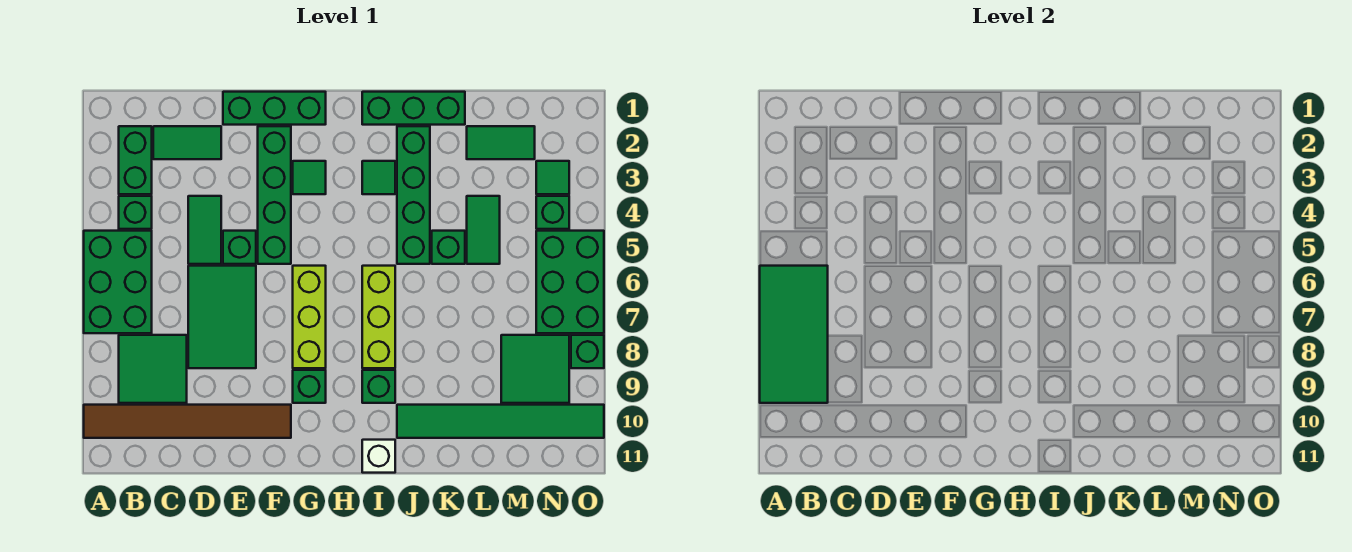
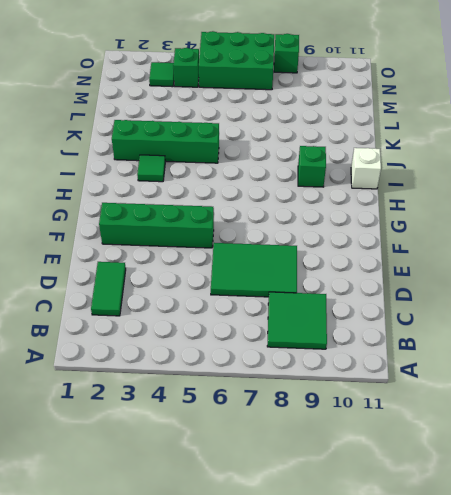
none -> green brick A5:B7 level 1
none -> brown tile A10:F10 level 1
none -> green brick B2:B3 level 1
none -> green brick B4 level 1

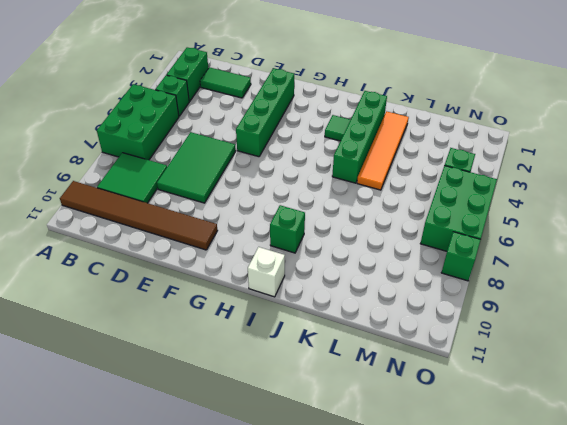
orange tile K2:K5 level 1 -> green brick K5 level 1
none -> green tile D4:D5 level 1
none -> green brick E1:G1 level 1
none -> green brick E5 level 1
none -> green tile G3 level 1

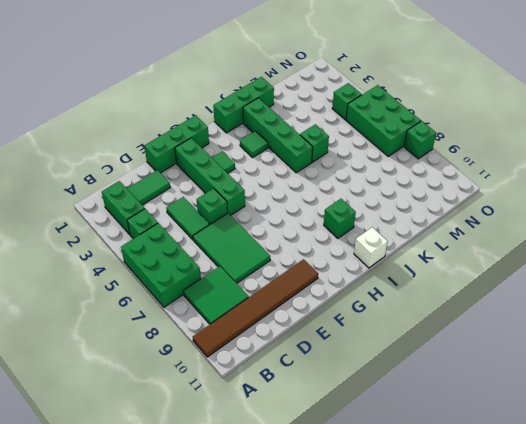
none -> lime brick G6:G8 level 1
none -> green brick G9 level 1
none -> lime brick I6:I8 level 1
none -> green tile J10:O10 level 1

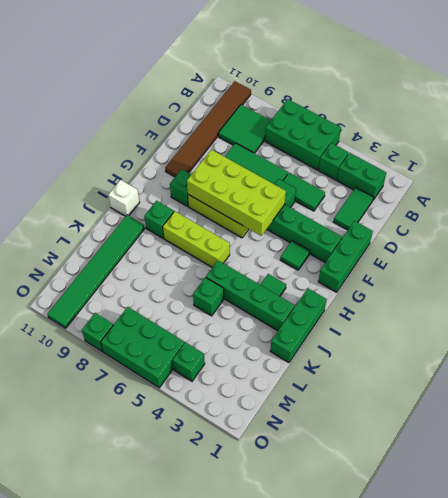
lime brick F5:G8 level 2 -> none
none -> green tile L2:M2 level 1
none -> green tile L4:L5 level 1
none -> green tile M8:N9 level 1
none -> green tile N3 level 1

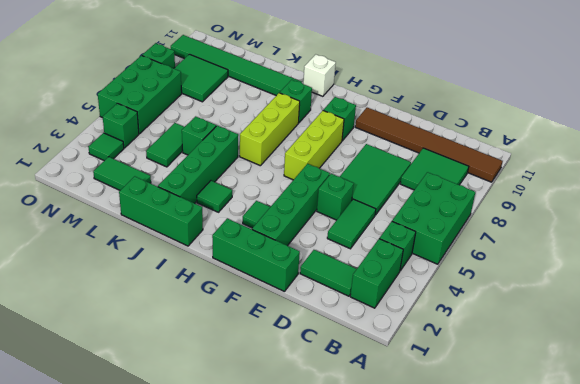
none -> green tile A6:B9 level 2

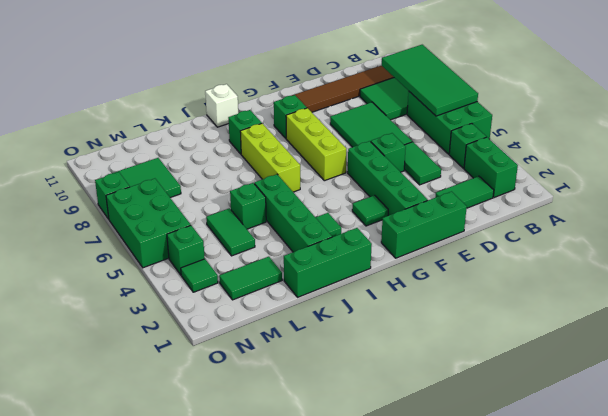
none -> green tile J10:O10 level 1

